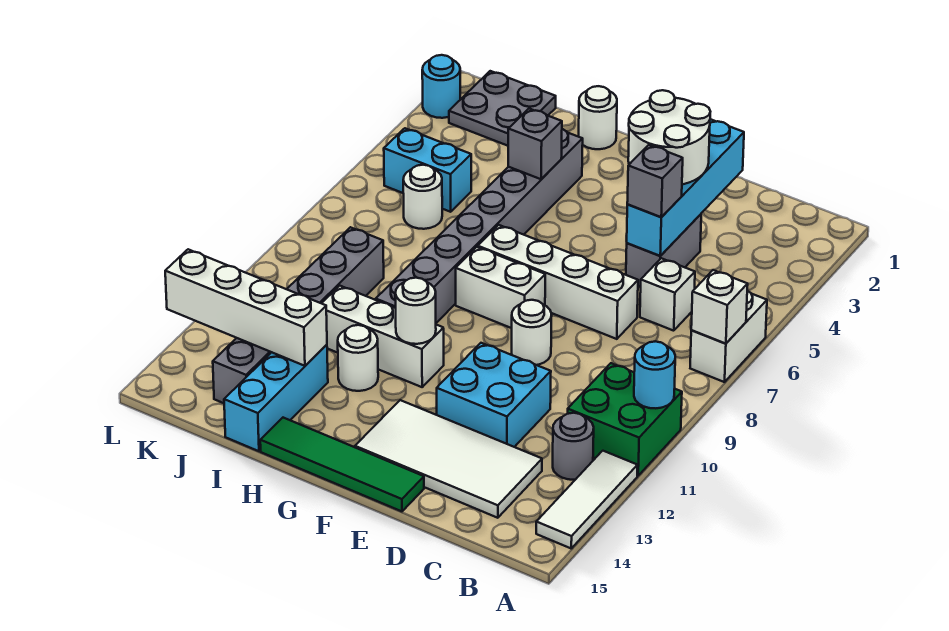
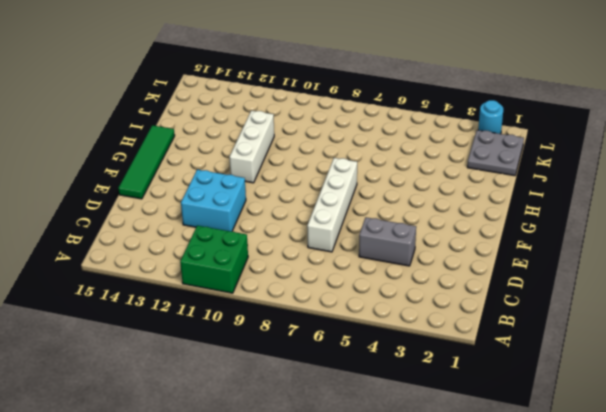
none -> white brick A6:A7 level 1
none -> white tile A12:A14 level 1
none -> grey round brick B12 level 1
none -> white brick C6 level 1

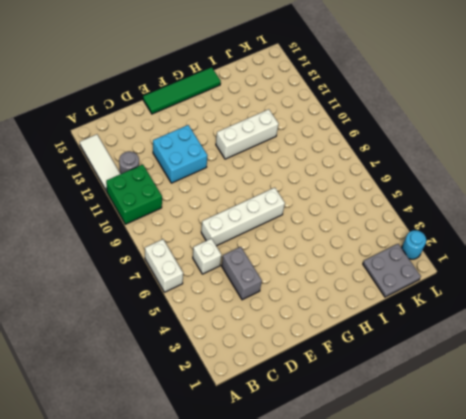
none -> white tile C13:F14 level 1
none -> white round brick E9 level 1
none -> white brick F8:G8 level 1
none -> white round brick H1 level 1

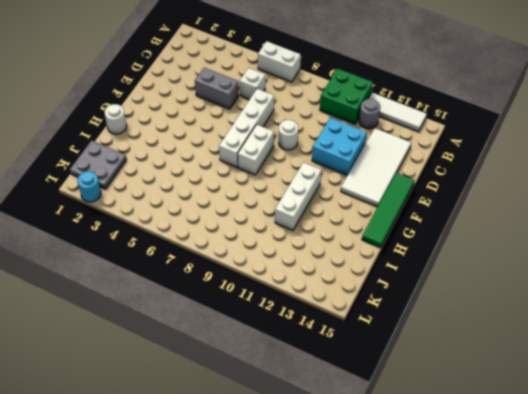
none -> grey brick H3:H10 level 1
none -> white round brick H12 level 1
none -> cyan brick I13:I15 level 1
none -> cyan brick J5:K5 level 1

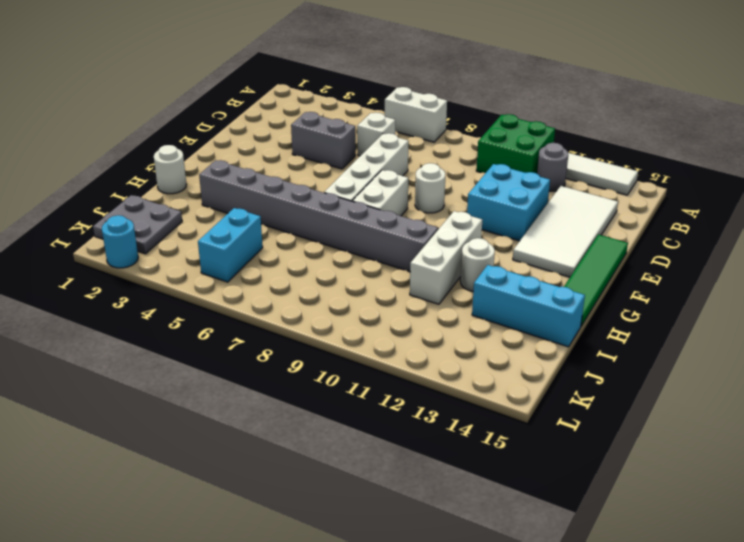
none -> white round brick J6 level 1
none -> grey brick J9:J14 level 1
none -> white brick A7 level 2
none -> cyan round brick A10 level 2

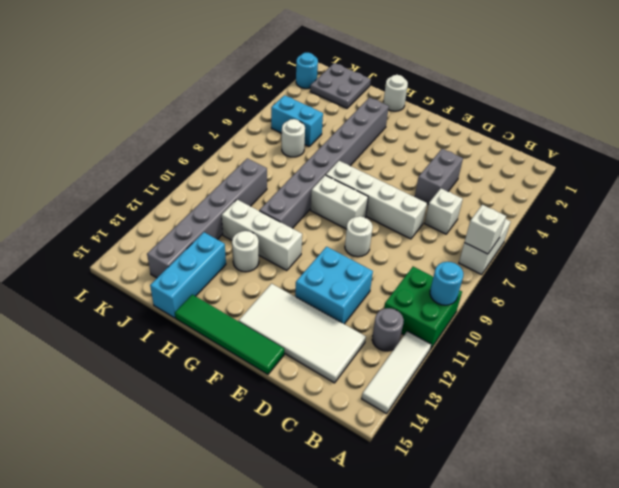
none -> cyan brick D2:D5 level 2
none -> white round brick G11 level 2
none -> grey brick H4 level 2
none -> white brick I13:L13 level 2

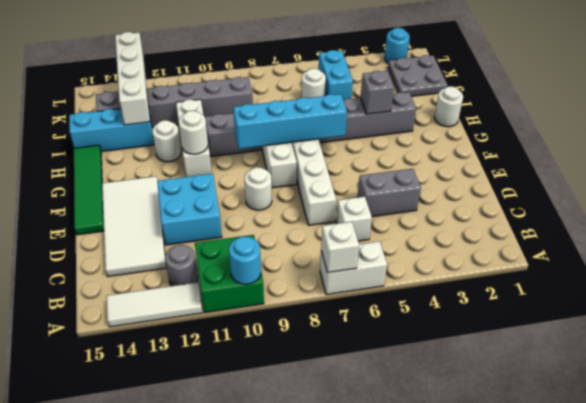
cyan brick G6:G9 level 2 -> cyan brick D2:D5 level 2
none -> white round brick D3:E4 level 3
none -> grey brick D5 level 3

